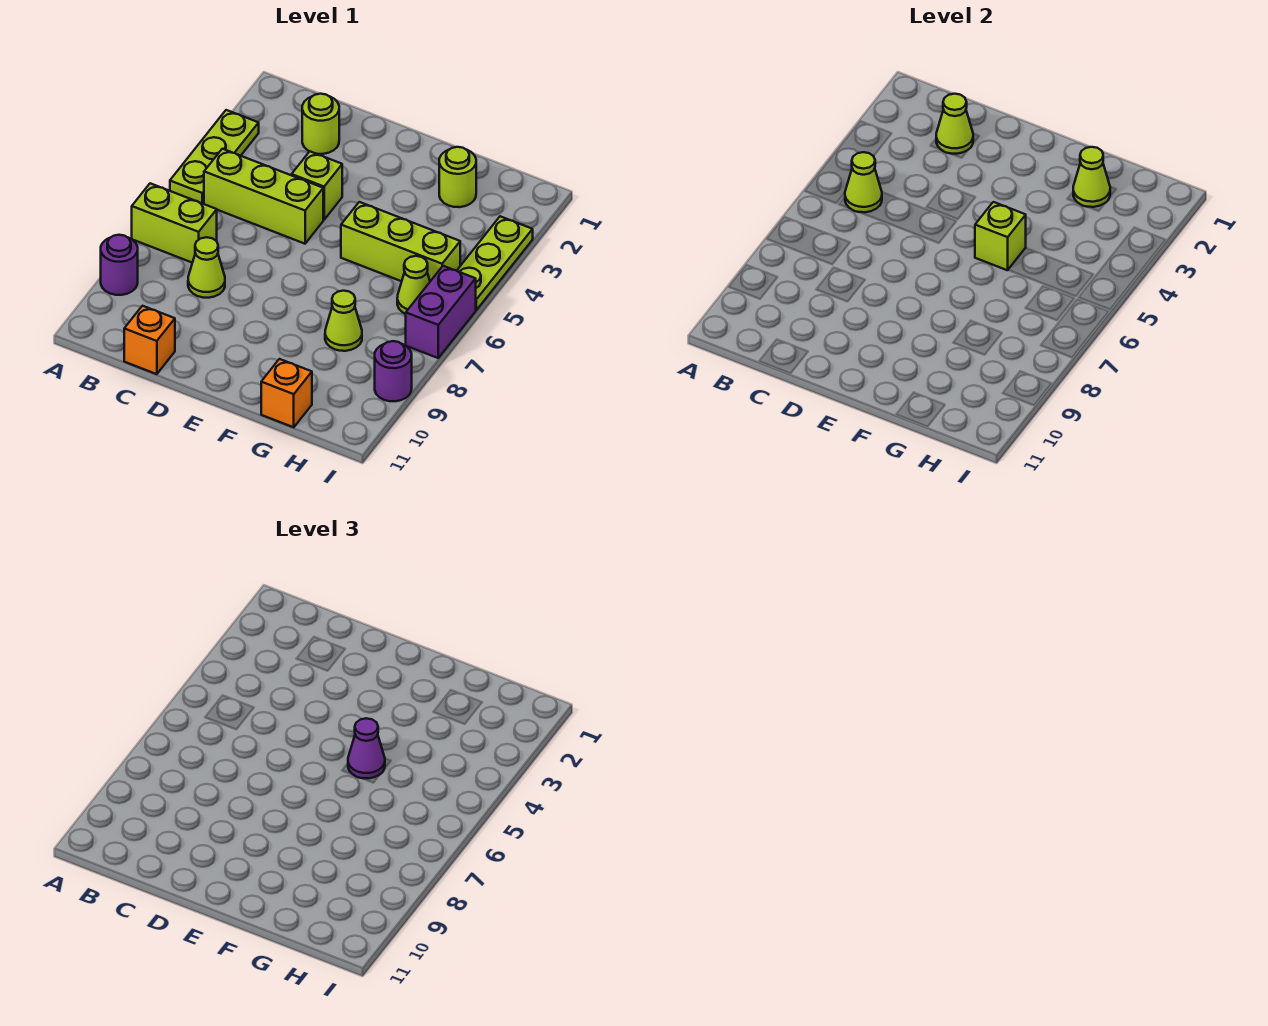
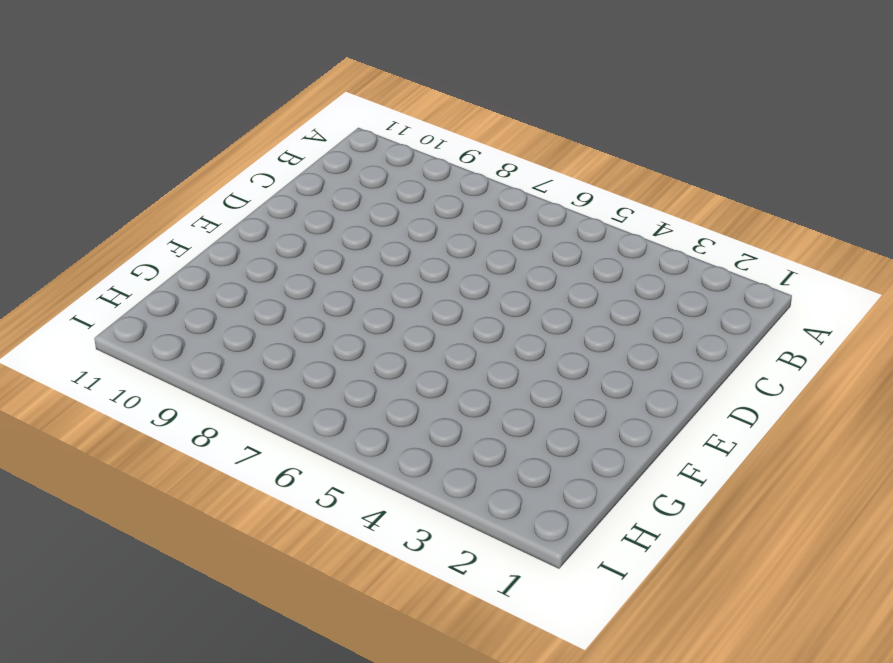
none -> lime plate A3:A5 level 1
none -> lime brick A7:B7 level 1
none -> purple round brick A9 level 1

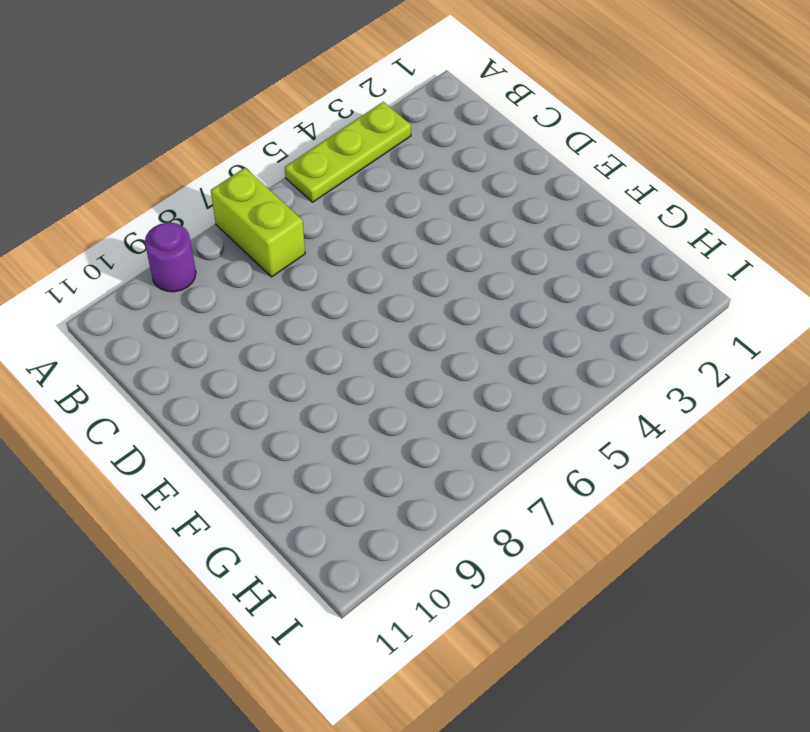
none -> lime brick B5:D5 level 1
none -> lime round brick C2 level 1
none -> lime cone C8 level 1

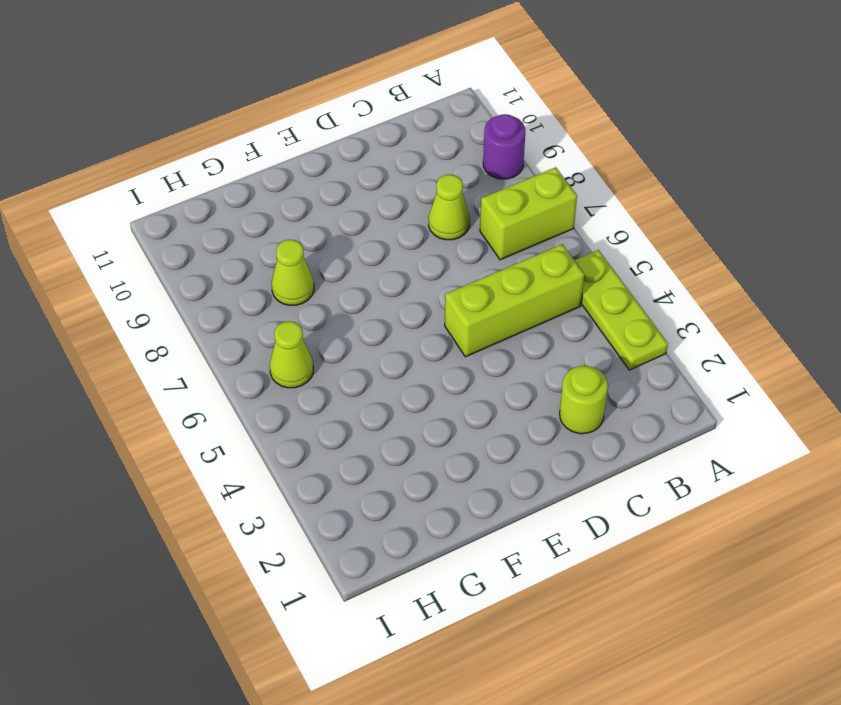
none -> orange brick C11 level 1
none -> lime brick D4 level 1
none -> lime brick F5:H5 level 1

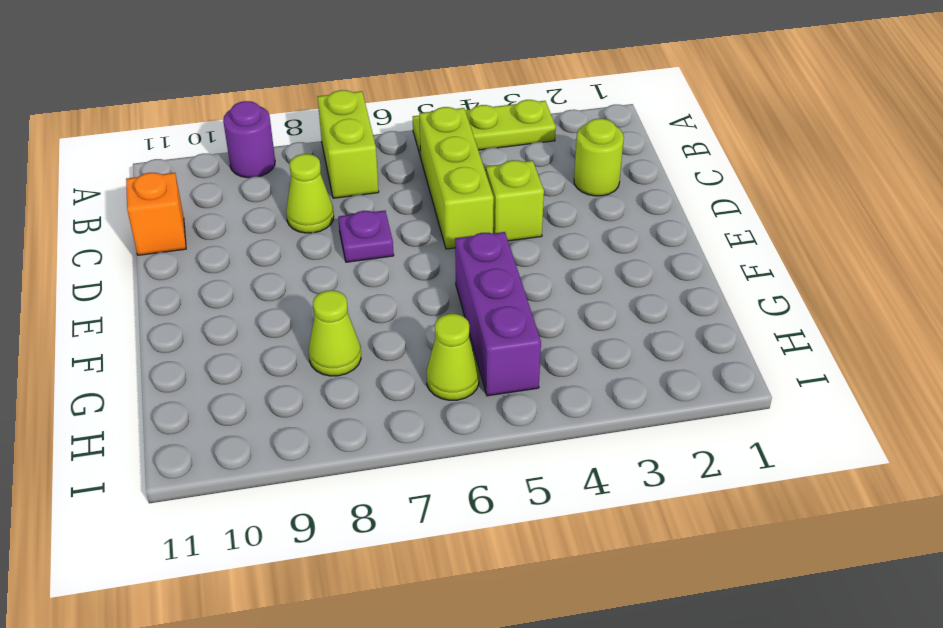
purple plate D7 level 1 -> none
purple brick F5:H5 level 1 -> lime brick F5:H5 level 1
none -> lime round brick G2 level 1
none -> orange brick G11 level 1
none -> lime plate I3:I5 level 1

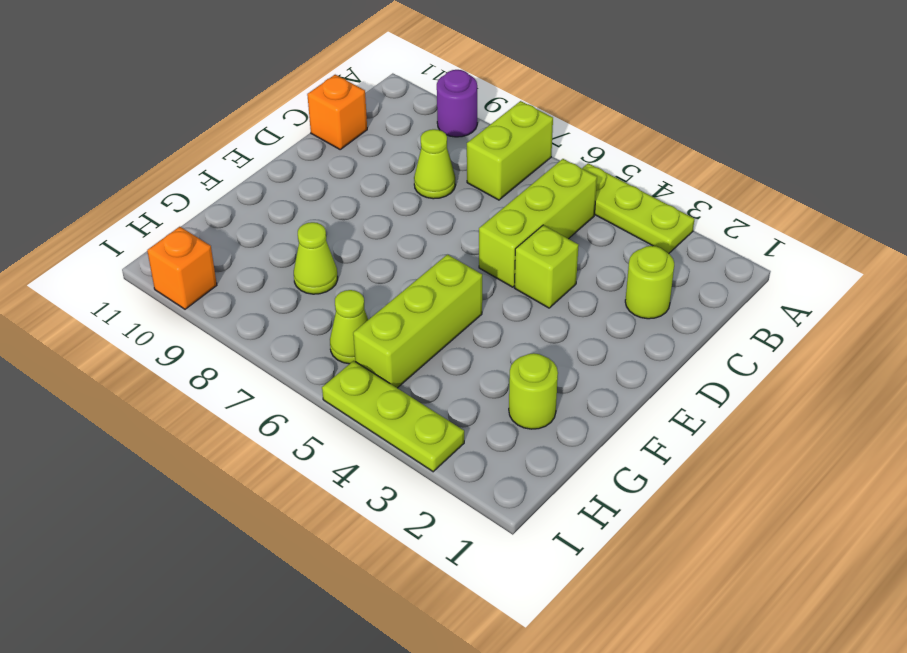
orange brick I10 level 1 -> orange brick G11 level 1
none -> purple brick I6:I7 level 1
none -> purple round brick I9 level 1
none -> lime cone B5 level 2

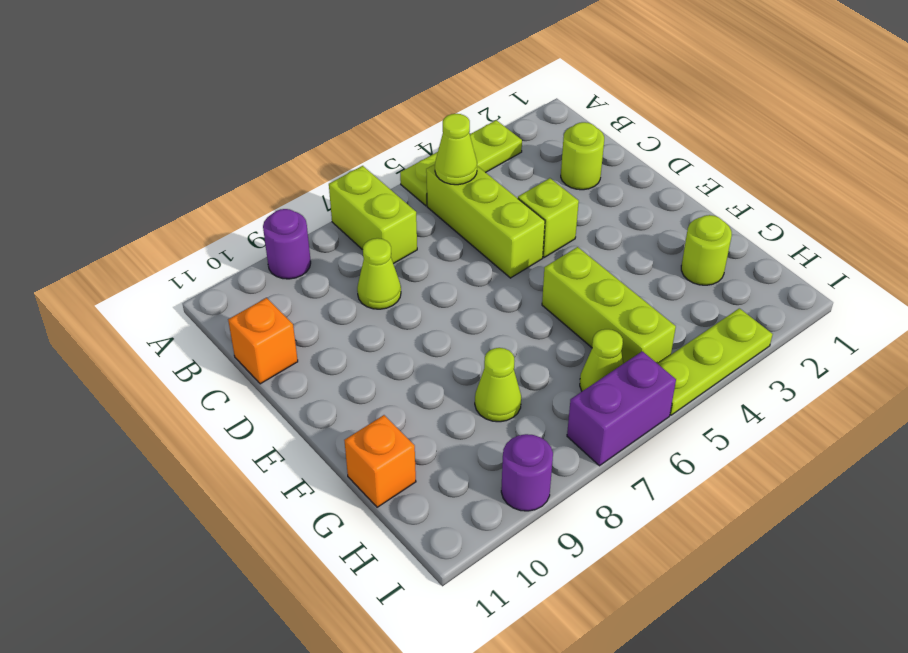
none -> lime cone C2 level 2
none -> lime brick F5 level 2
none -> lime cone G2 level 2

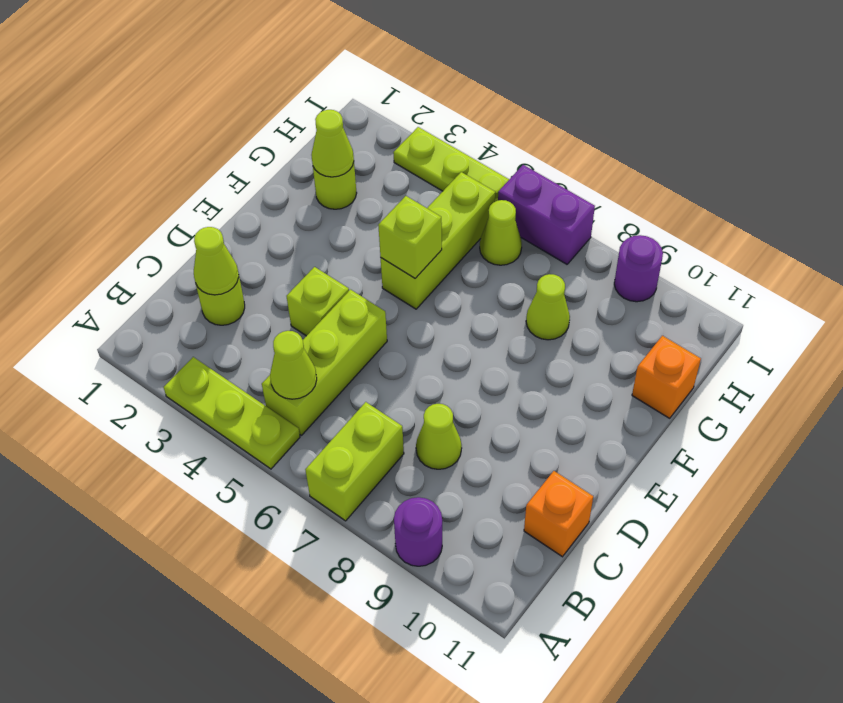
none -> purple cone F5 level 3

